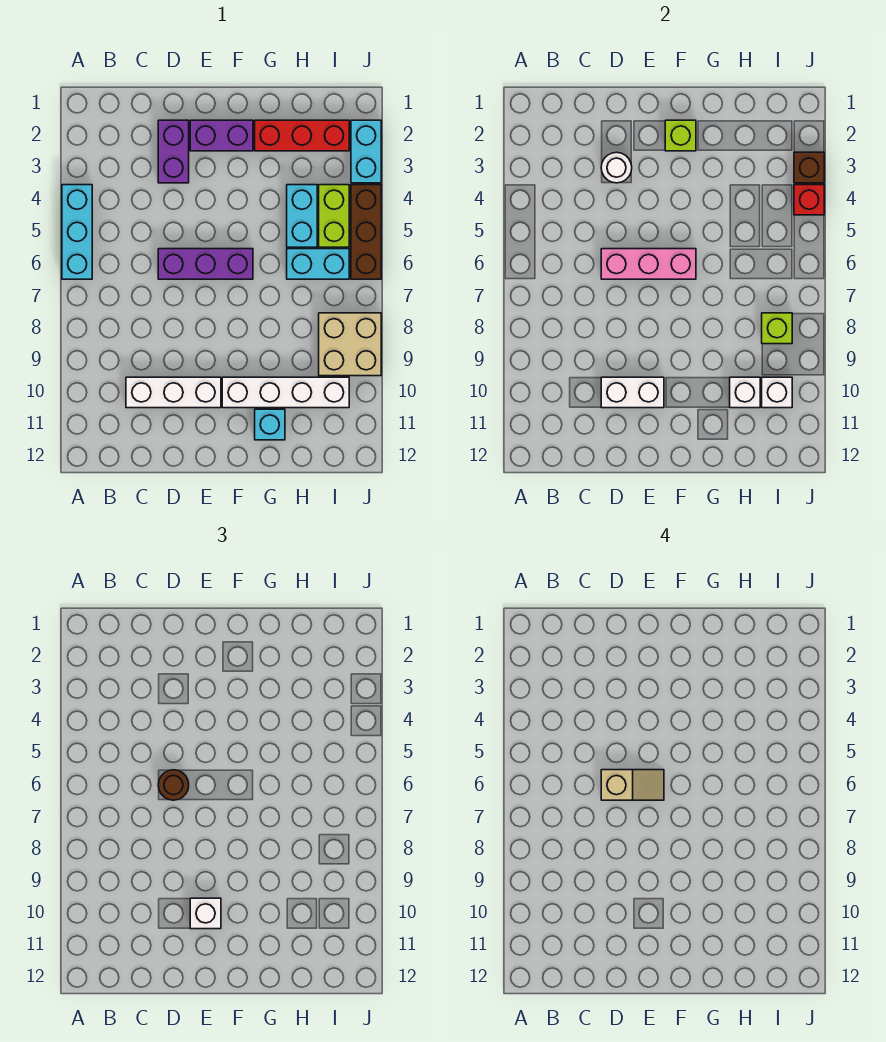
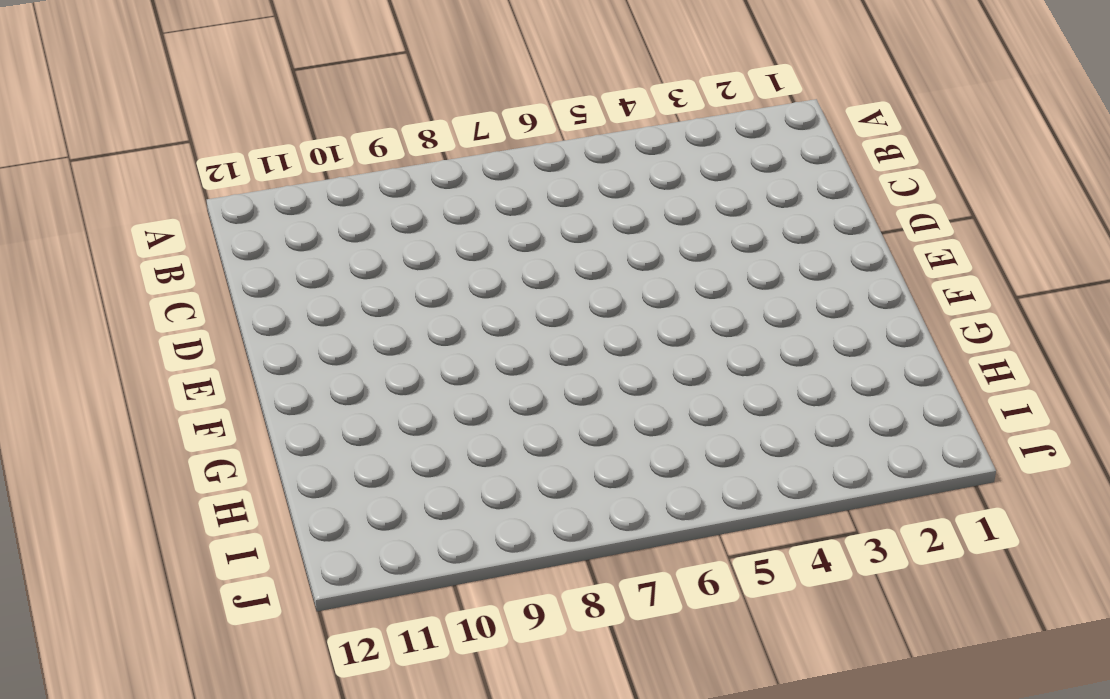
none -> cyan brick A4:A6 level 1
none -> white brick C10:E10 level 1
none -> purple brick D2:D3 level 1

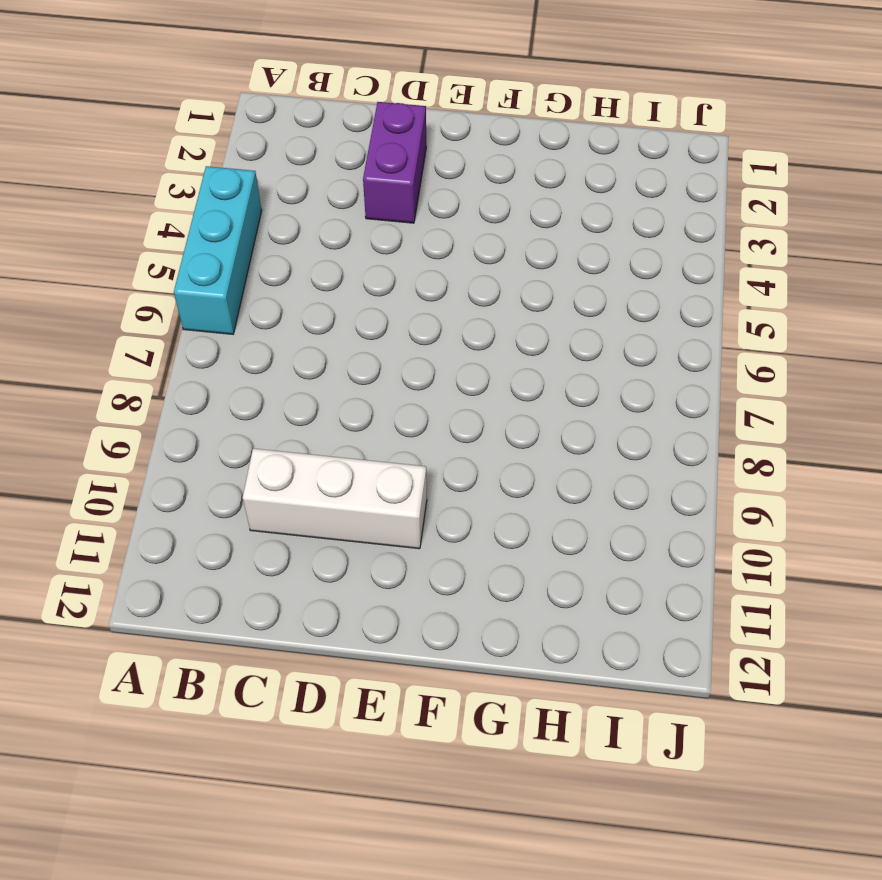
none -> purple brick D6:F6 level 1
none -> purple brick E2:F2 level 1
none -> white brick F10:I10 level 1

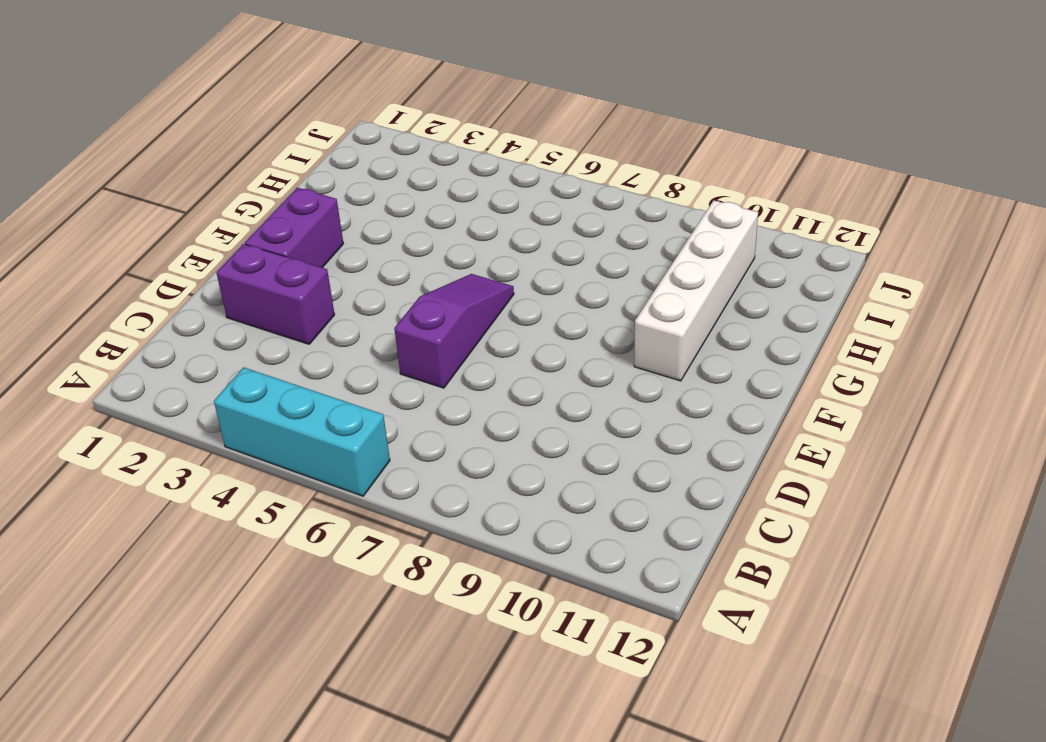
purple slope D6:F6 level 1 top D -> purple brick D6:F6 level 1
none -> white brick C10:E10 level 1
none -> red brick G2:I2 level 1
none -> cyan brick G11 level 1

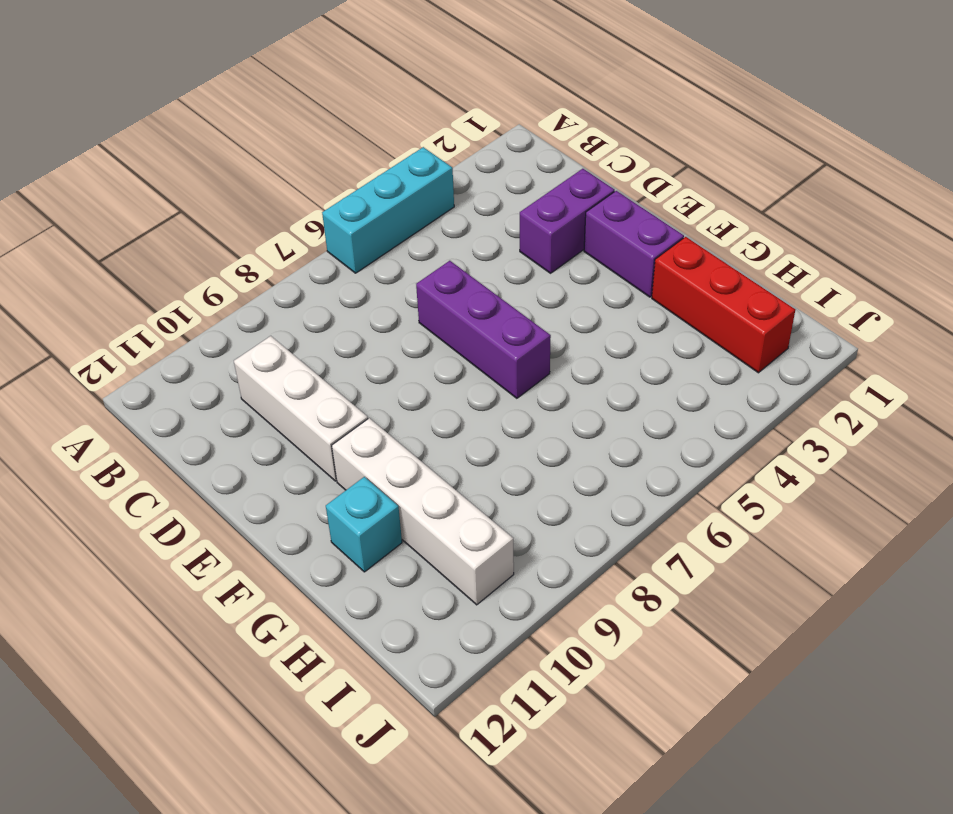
none -> cyan brick H4:H5 level 1
none -> cyan brick H6:I6 level 1
none -> lime brick I4:I5 level 1

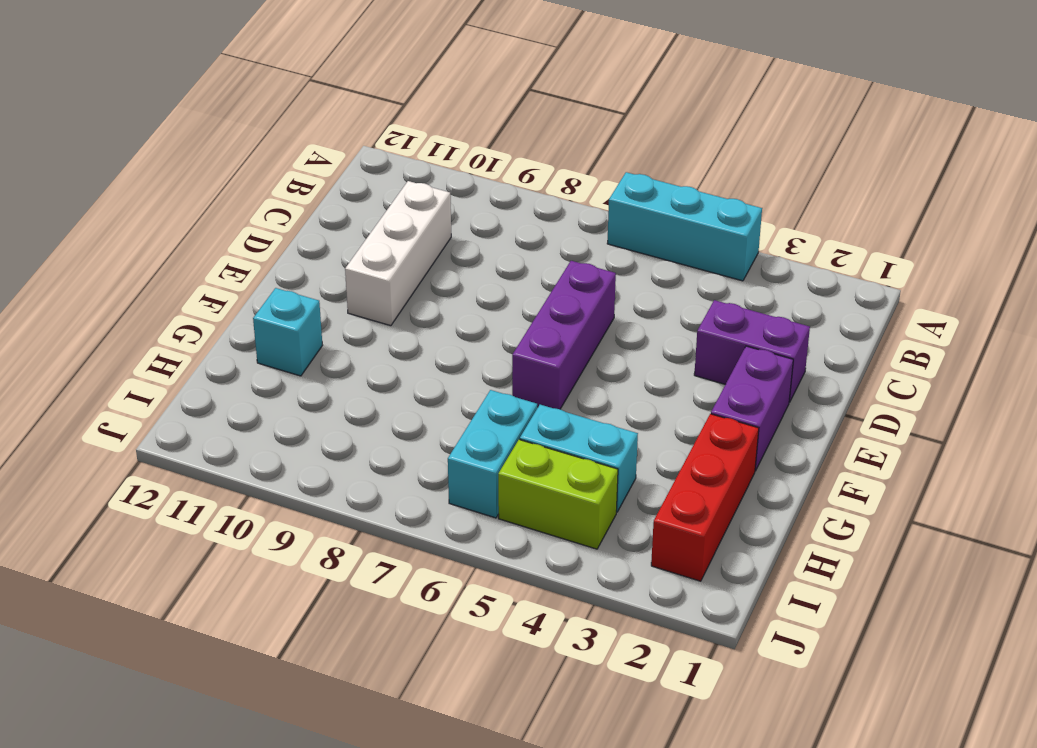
none -> white brick F10:I10 level 1
none -> tan brick I8:J9 level 1
none -> cyan brick J2:J3 level 1

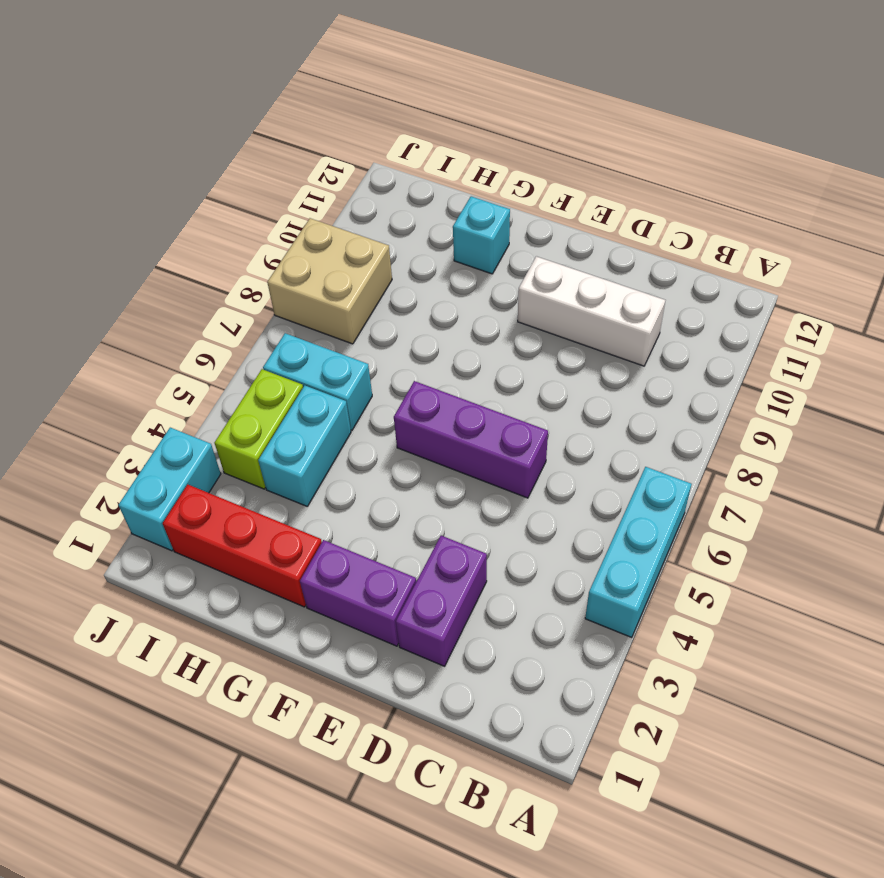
none -> white brick F10:I10 level 1
none -> brown brick J4:J6 level 1
none -> white round brick D3 level 2

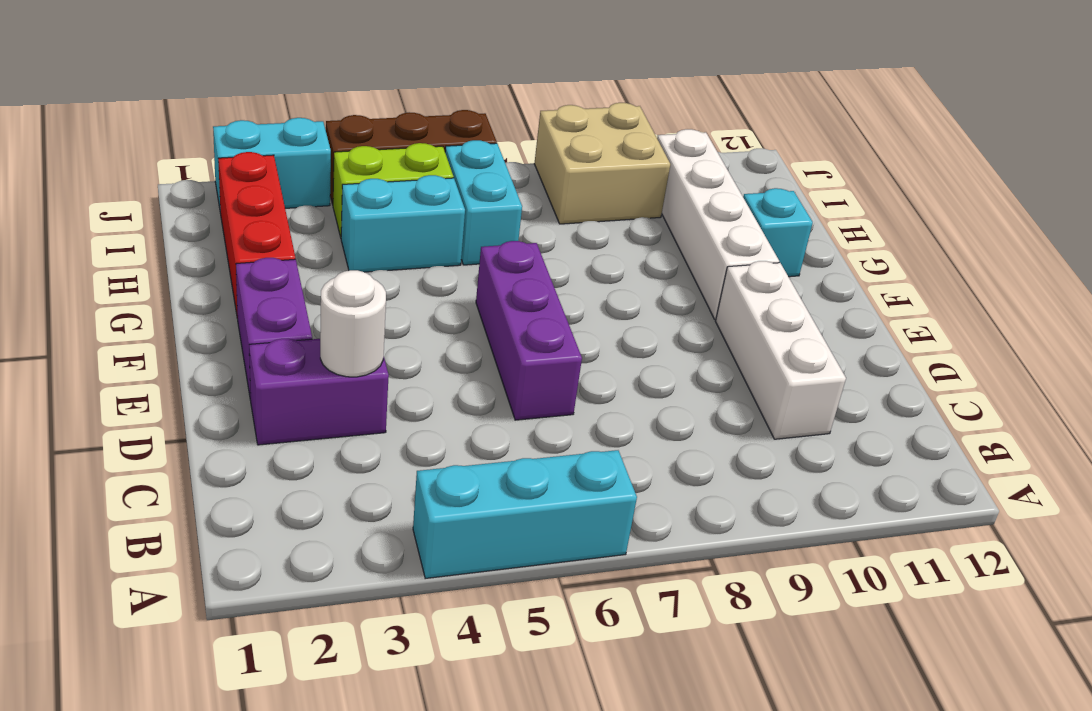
none -> pink brick D6:F6 level 2
none -> white brick D10:E10 level 2
none -> lime brick F2 level 2

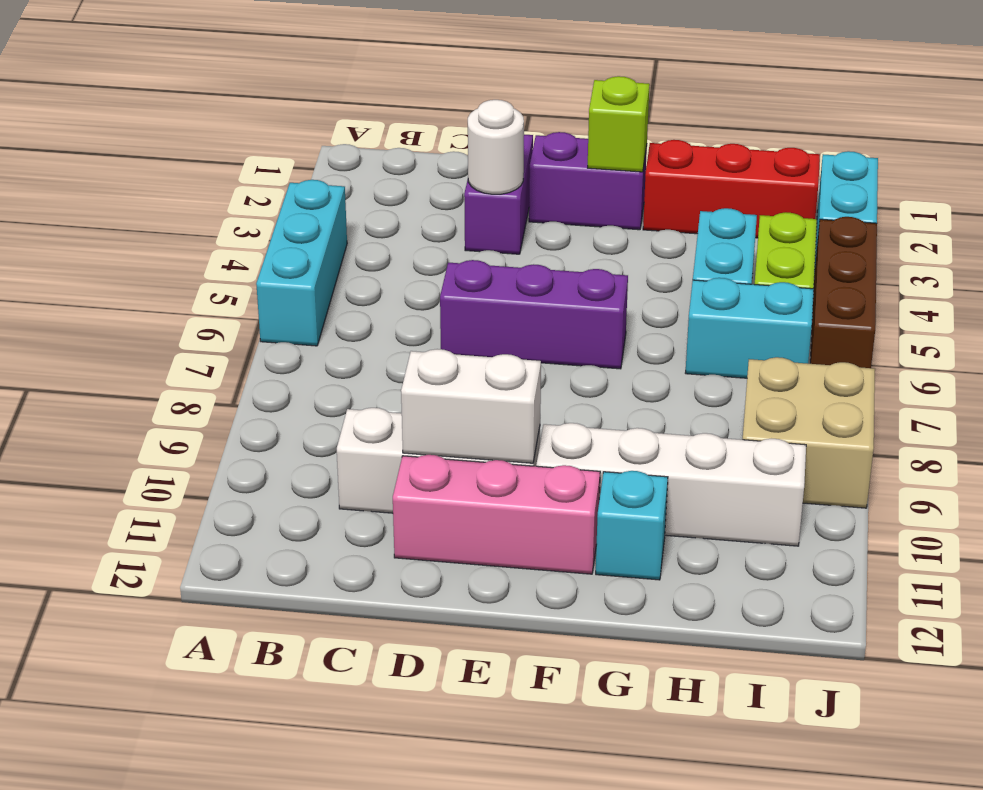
pink brick D11:F11 level 1 -> pink brick D6:F6 level 2
none -> white brick H10 level 2
none -> lime brick I8 level 2
none -> white brick I10 level 2

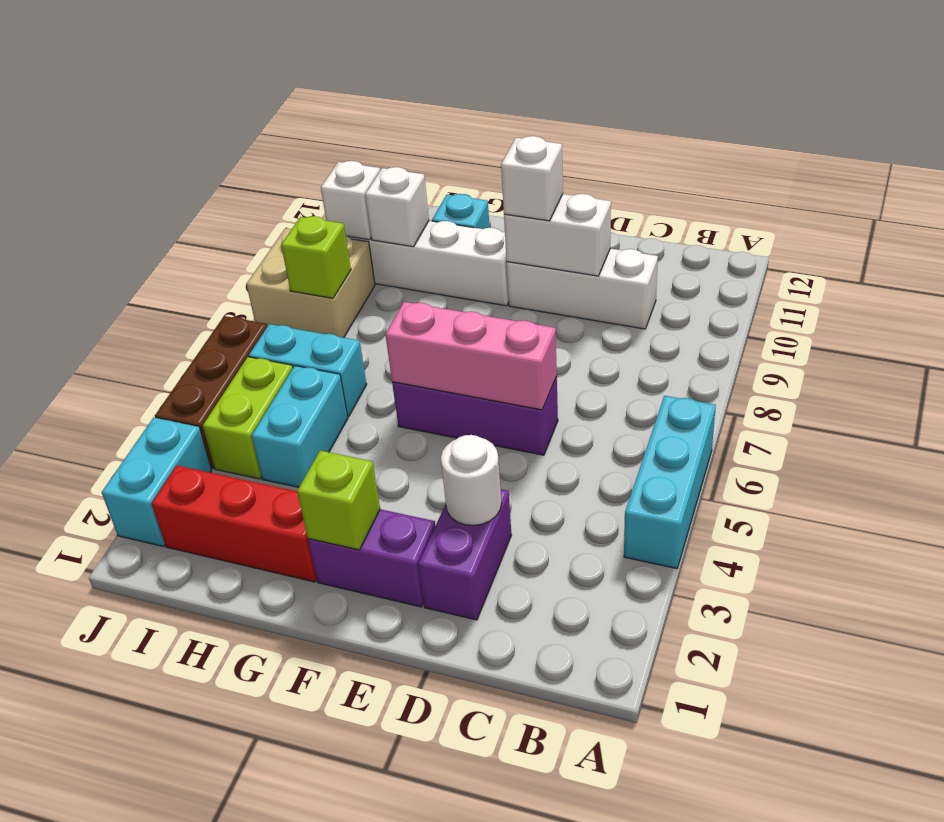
none -> brown brick J3 level 2
none -> red brick J4 level 2
none -> brown round brick D6 level 3

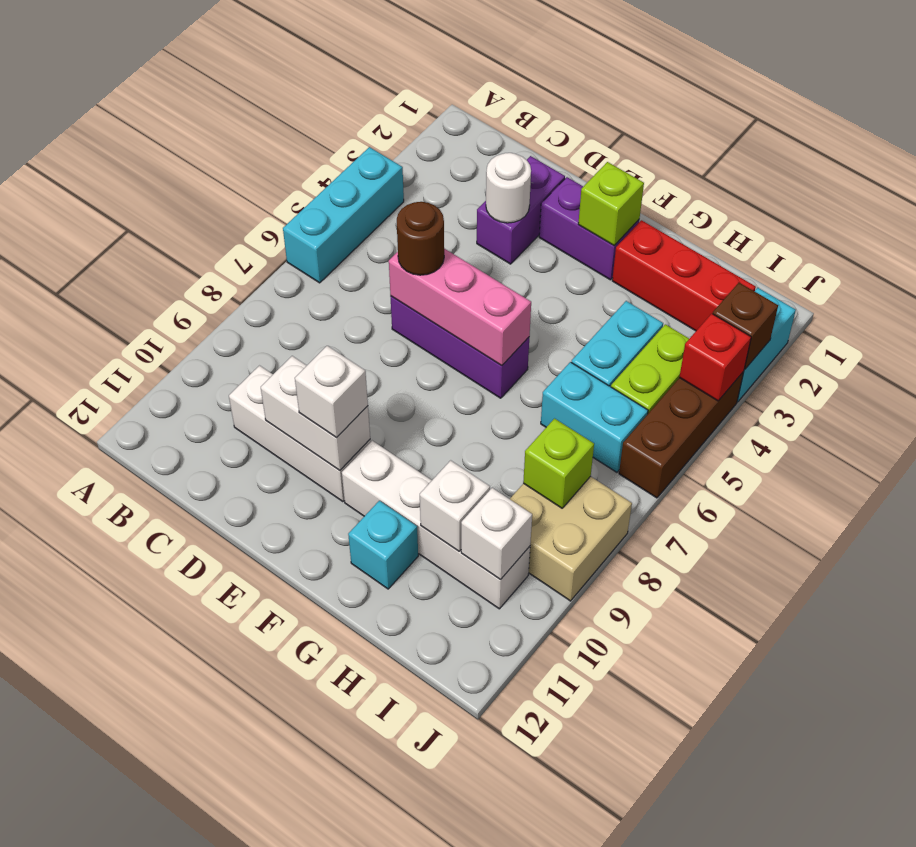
none -> tan slope D6:E6 level 4 top D

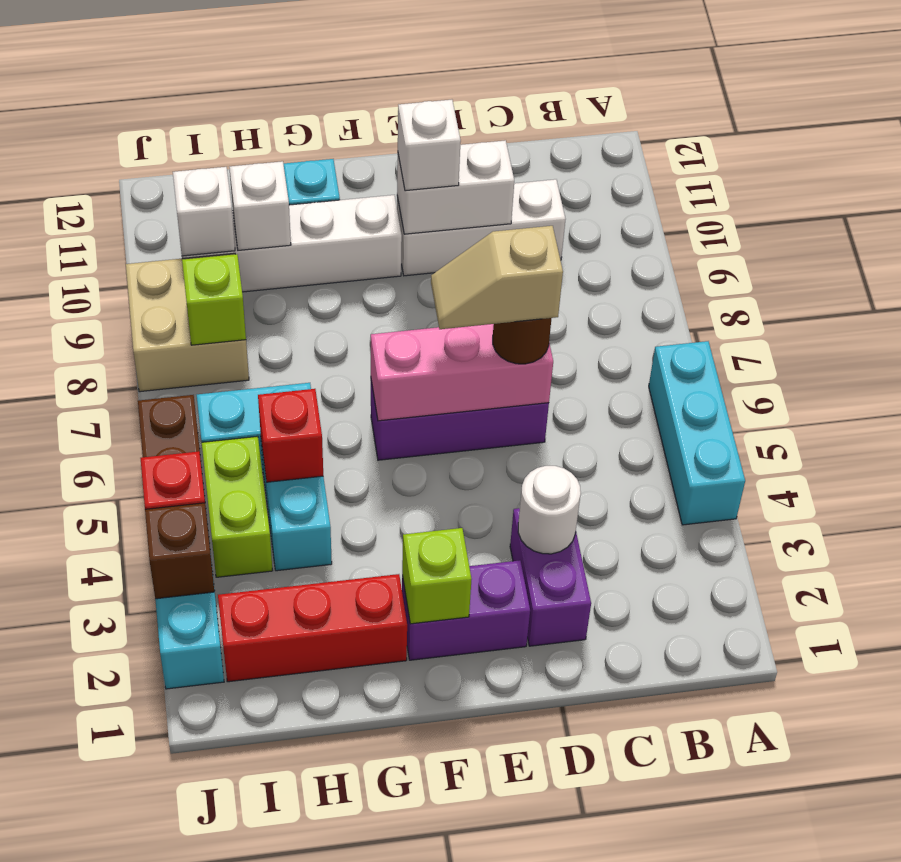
red brick H5 level 2 -> none

